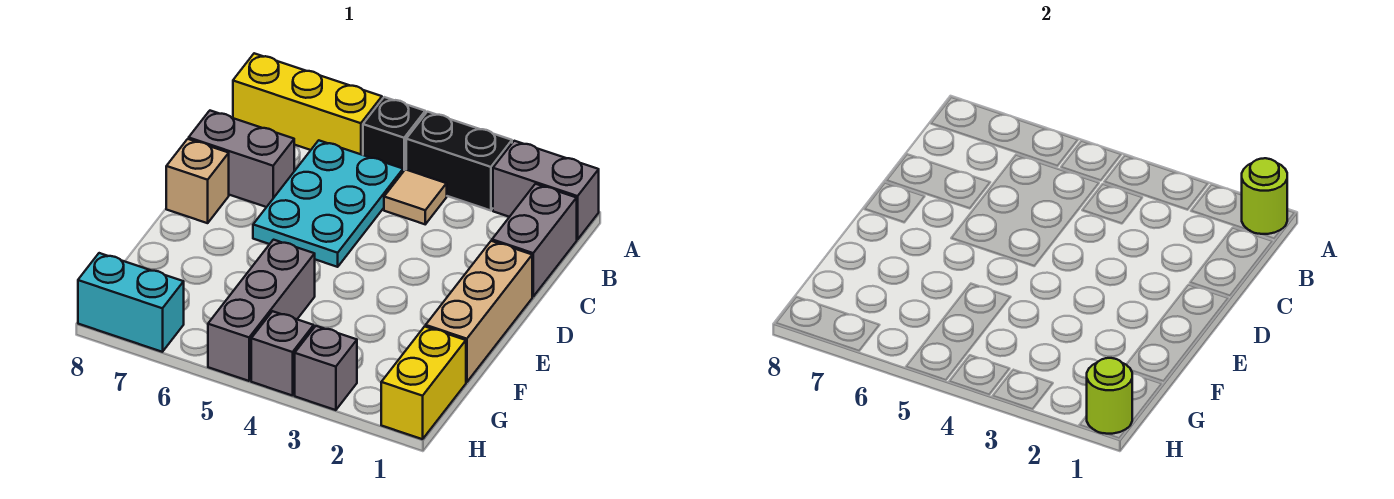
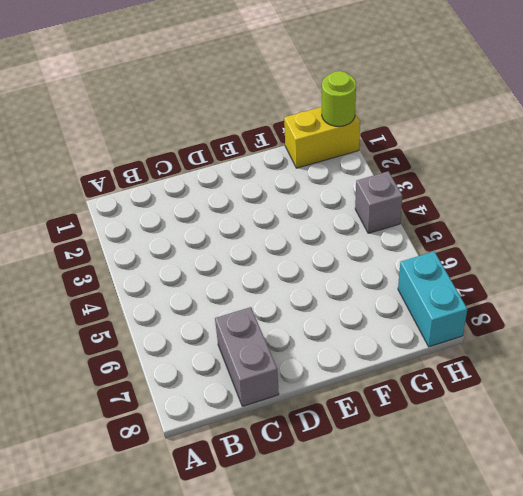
none -> grey brick A1:A2 level 1
none -> black brick A3:A4 level 1
none -> black brick A5 level 1

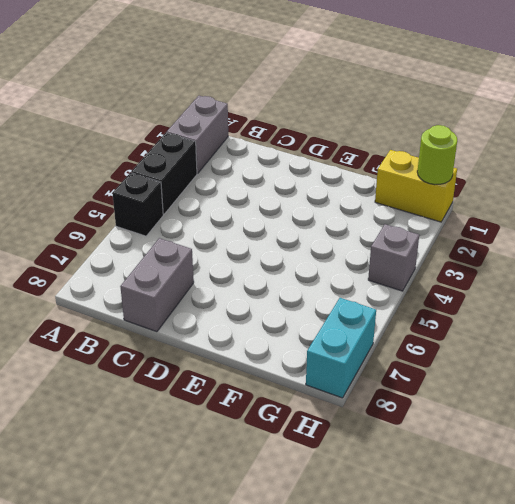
none -> yellow brick A6:A8 level 1
none -> grey brick B1:C1 level 1
none -> tan tile B4 level 1

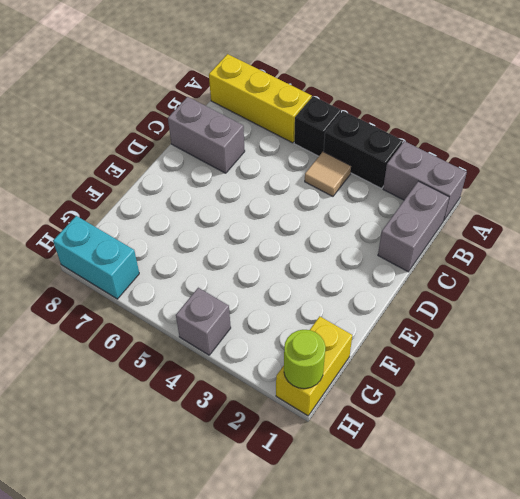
none -> cyan plate B5:D6 level 1
none -> tan brick D1:F1 level 1
none -> tan brick D8 level 1

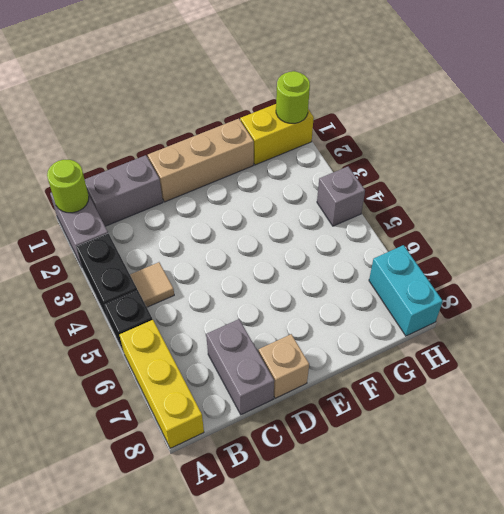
none -> cyan plate B5:D6 level 1
none -> grey brick F5:H5 level 1
none -> grey brick H3 level 1

